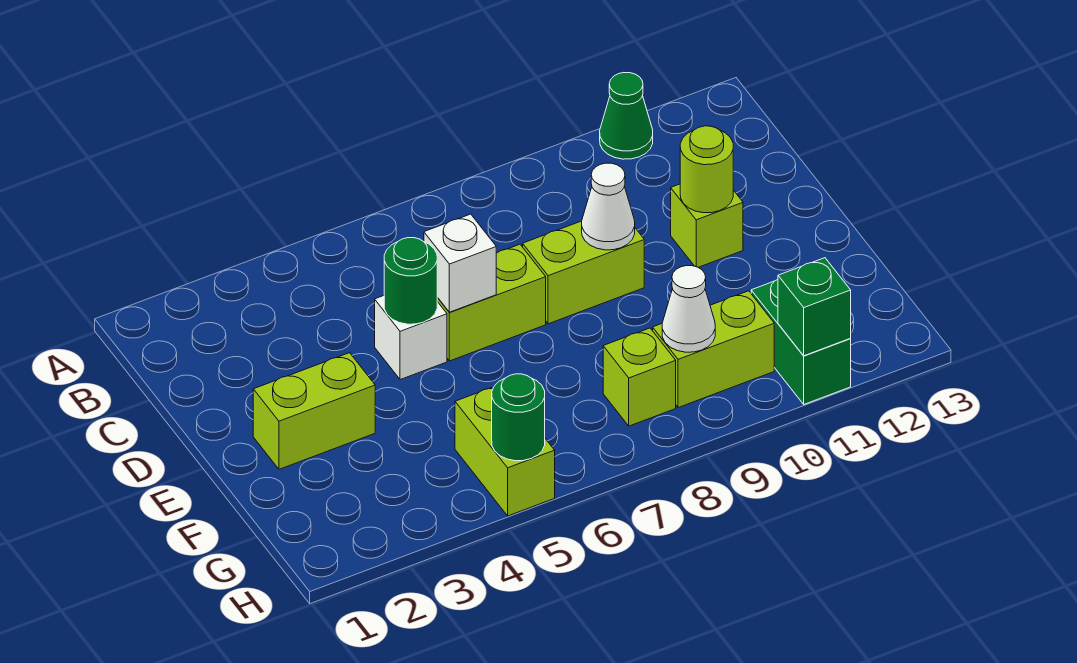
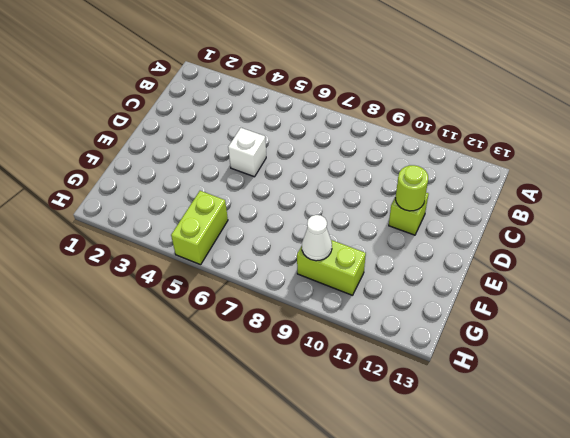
none -> green cone A11 level 1
none -> lime brick D6:D7 level 1
none -> lime brick D8:D9 level 1

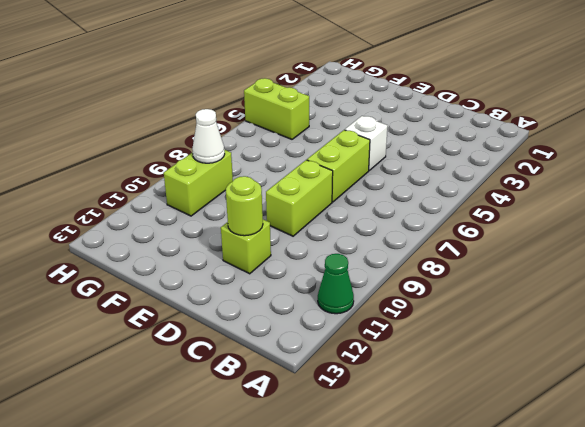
none -> lime brick E2:E3 level 1
none -> lime brick G8 level 1
none -> green brick G11:H11 level 1

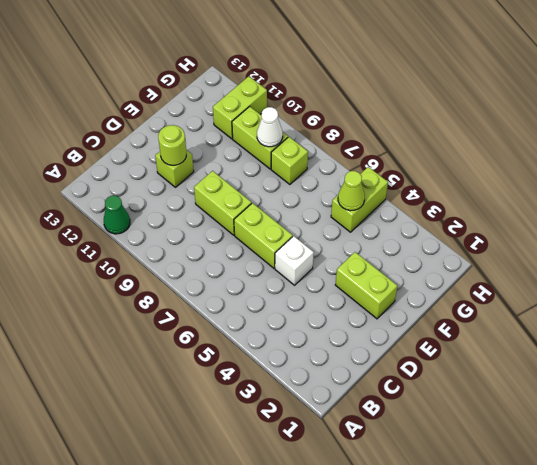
lime cone G5 level 2 -> none
lime brick G11:H11 level 1 -> green brick G11:H11 level 1
none -> green round brick D5 level 2
none -> white brick D6 level 2
none -> white cone D9 level 2

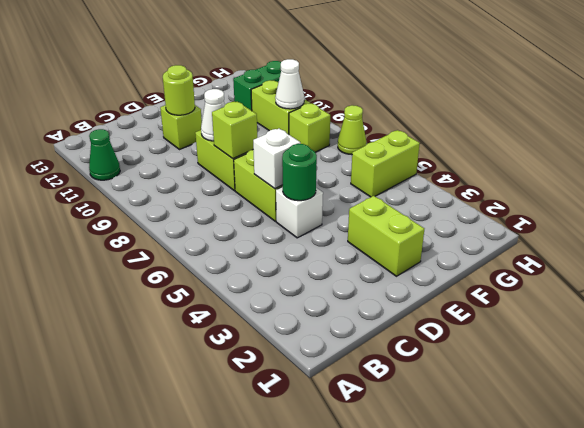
lime brick D8 level 2 -> none
lime cone H7 level 1 -> none
none -> green round brick H5 level 2
none -> green brick H11 level 2

